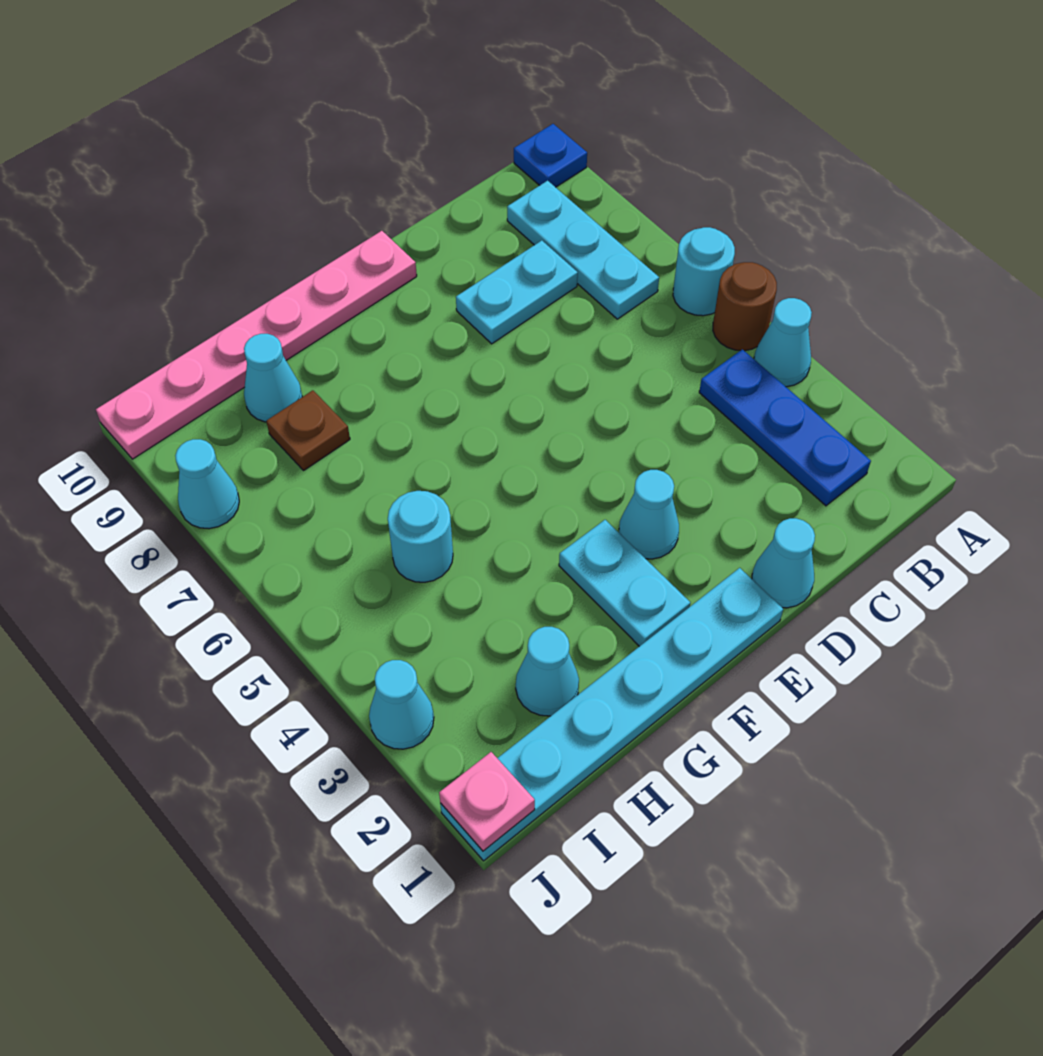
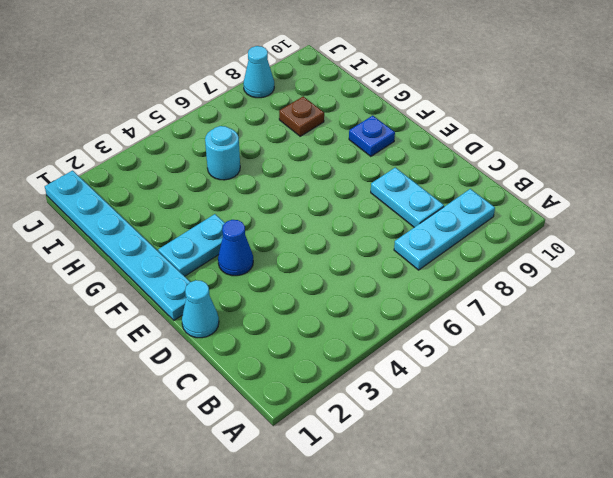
blue cone E3 level 1 -> cyan cone E3 level 1
blue plate F9 level 1 -> blue plate A10 level 1
none -> cyan cone A4 level 1
none -> brown round brick A5 level 1
none -> cyan round brick A6 level 1

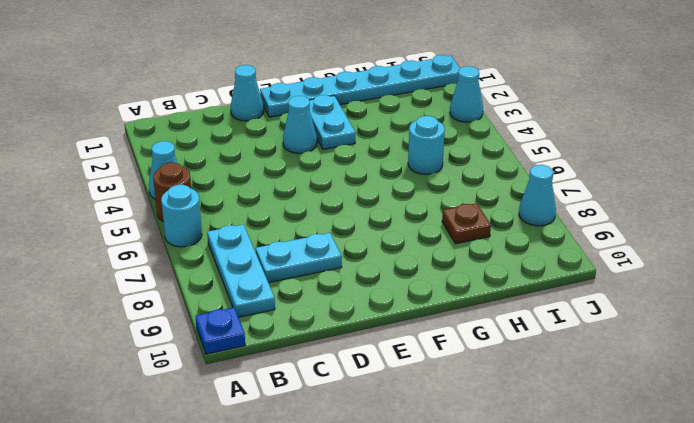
none -> blue plate B2:B4 level 1
none -> pink plate E10:J10 level 1
none -> cyan cone H2 level 1

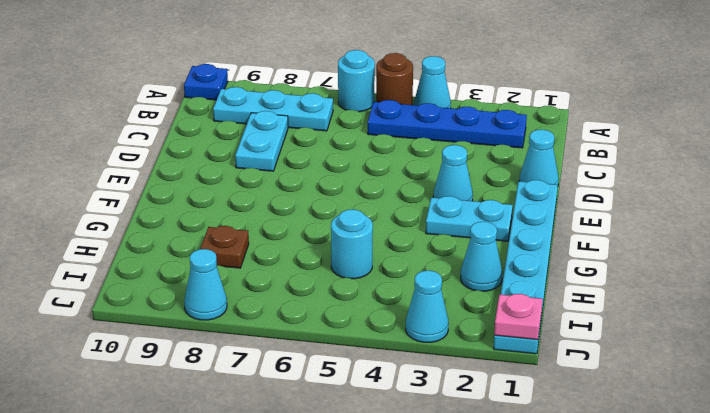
blue plate B2:B5 level 1 -> blue plate B2:B4 level 1
none -> pink plate E10:J10 level 1
none -> cyan cone H9 level 1

